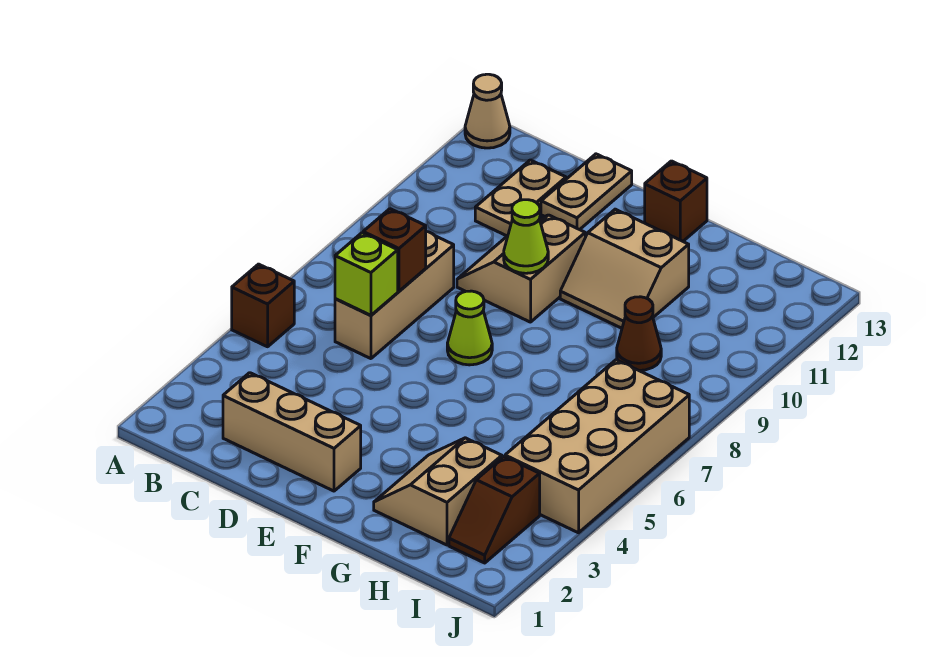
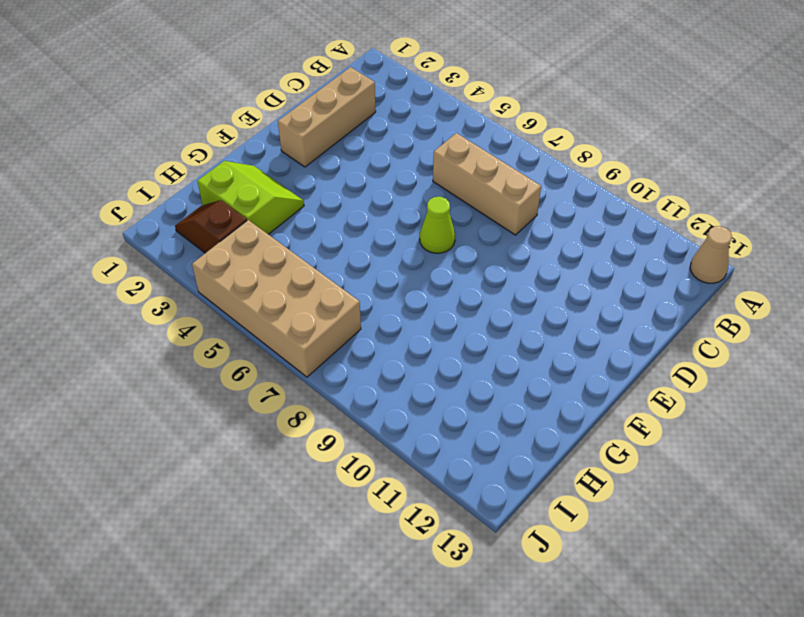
lime slope G2:H3 level 1 top H -> tan slope G2:H3 level 1 top H
none -> brown brick A5 level 1
none -> tan plate C11:C12 level 1
none -> tan slope D9:E10 level 1 top E

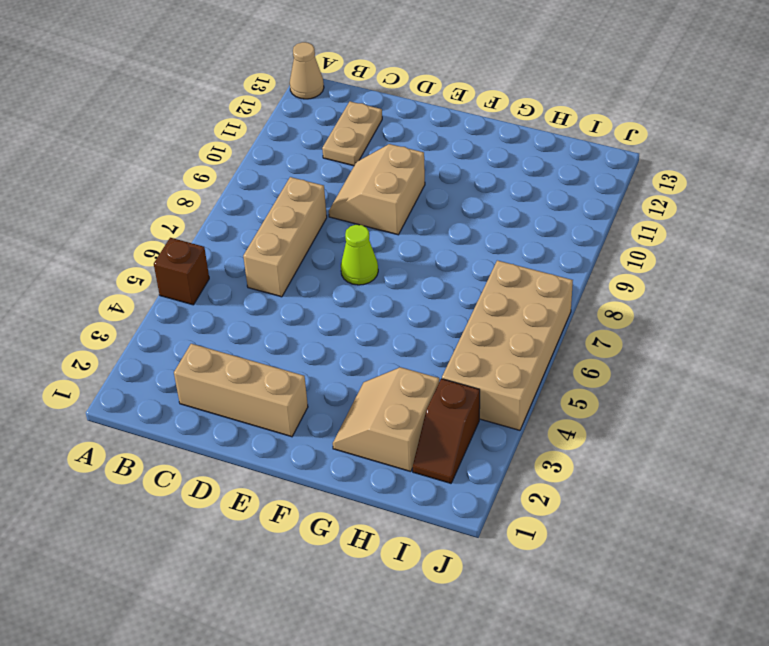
none -> tan plate D12:D13 level 1
none -> tan slope F10:G11 level 1 top 11
none -> brown brick F13 level 1

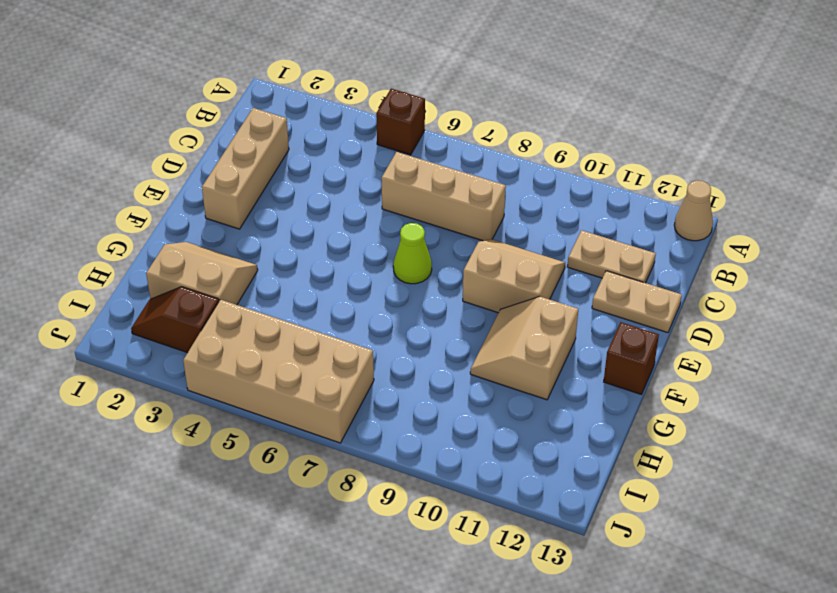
none -> brown cone H9 level 1
none -> lime brick C6 level 2
none -> brown brick C7 level 2

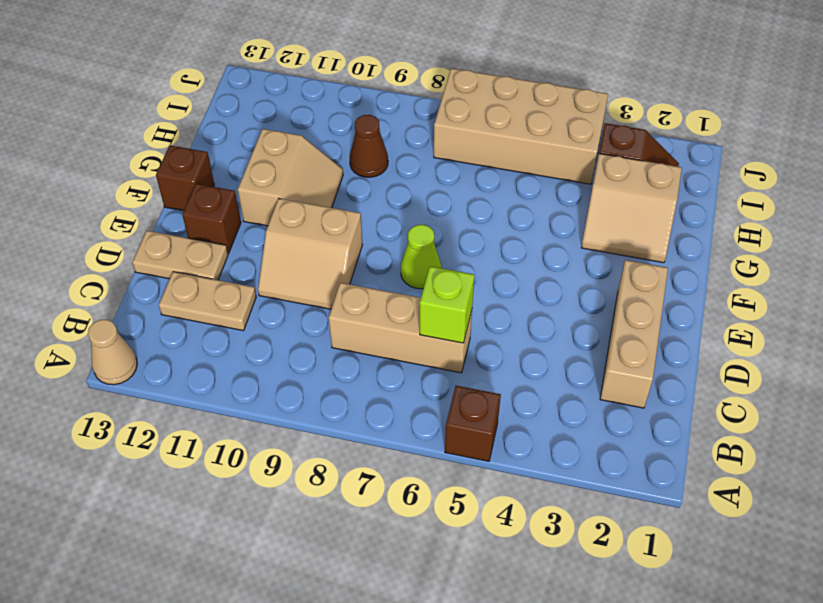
brown brick E12 level 1 -> brown brick C7 level 2
none -> lime cone E9 level 2

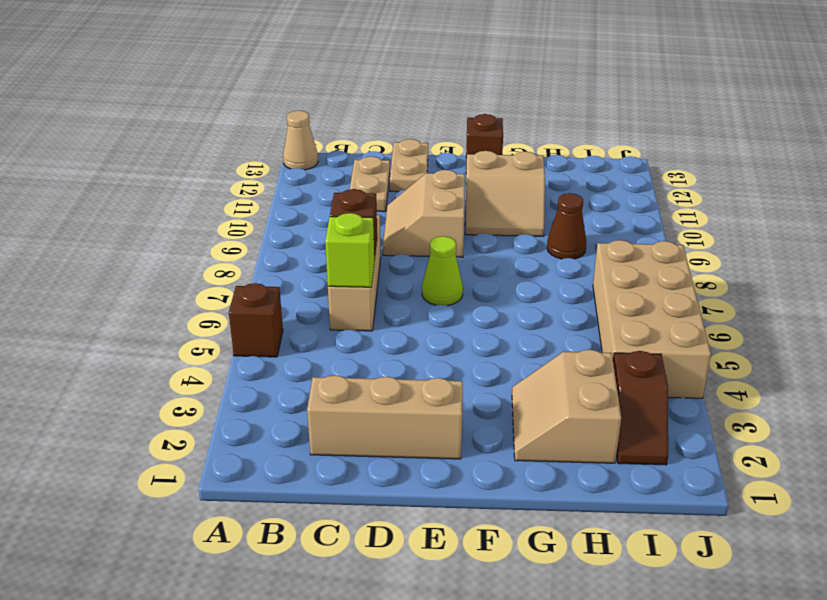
none -> lime cone E9 level 2

